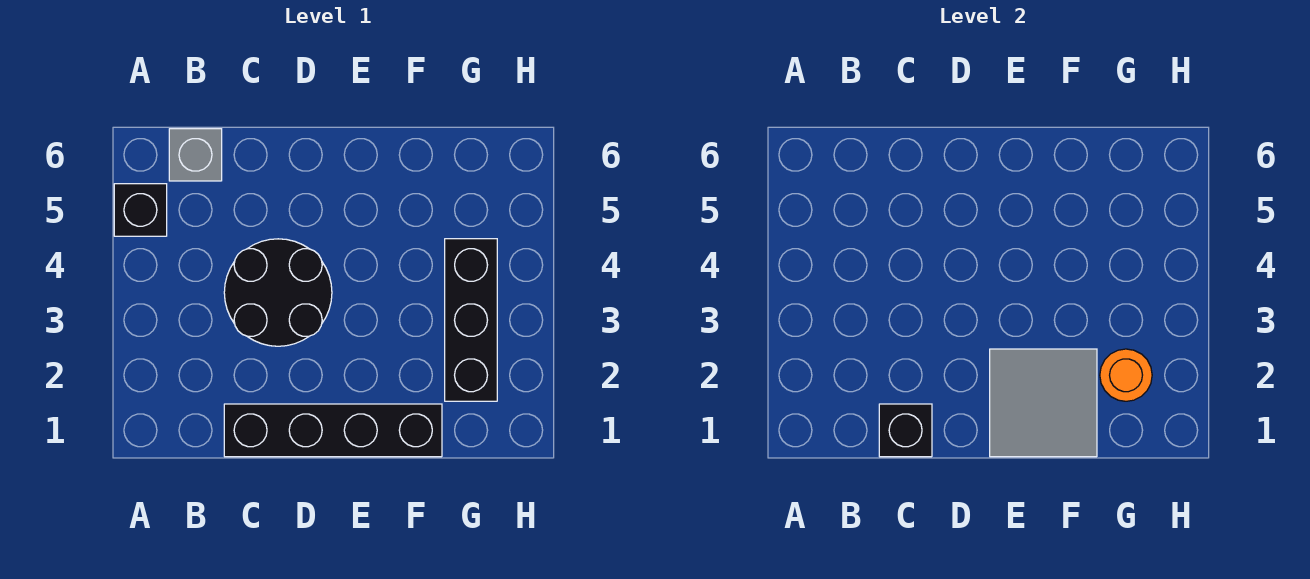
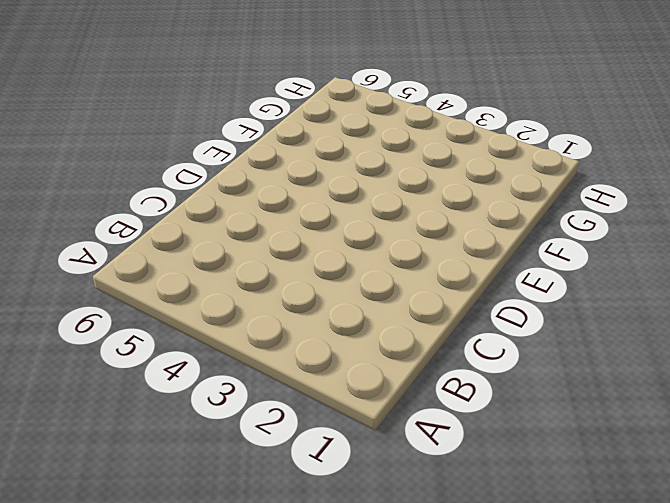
none -> black brick A5 level 1
none -> grey brick B6 level 1

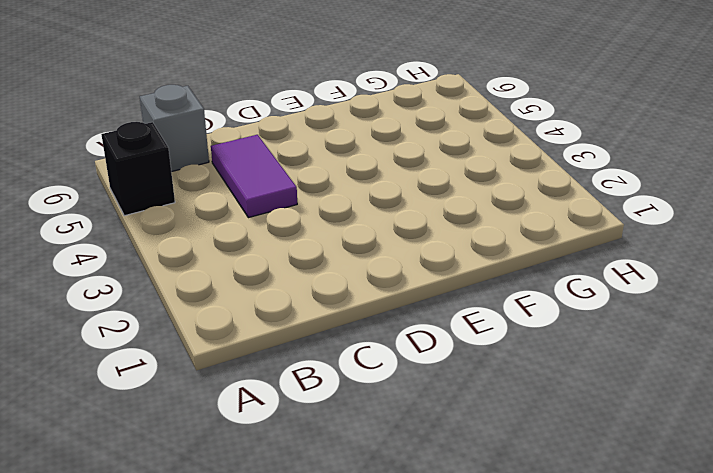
purple tile C4:C5 level 1 -> black round brick C3:D4 level 1
none -> black brick C1:F1 level 1
none -> black brick G2:G4 level 1

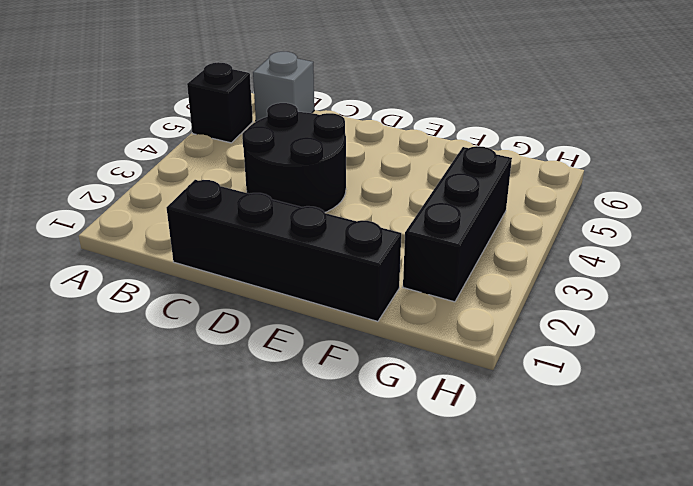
none -> black brick C1 level 2
none -> grey tile E1:F2 level 2

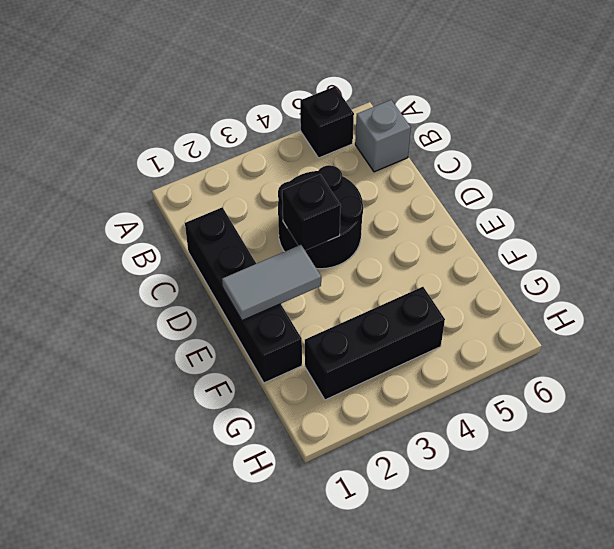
black brick D3 level 2 -> black brick C1 level 2
grey tile E1:E2 level 2 -> grey tile E1:F2 level 2
none -> orange round brick G2 level 2

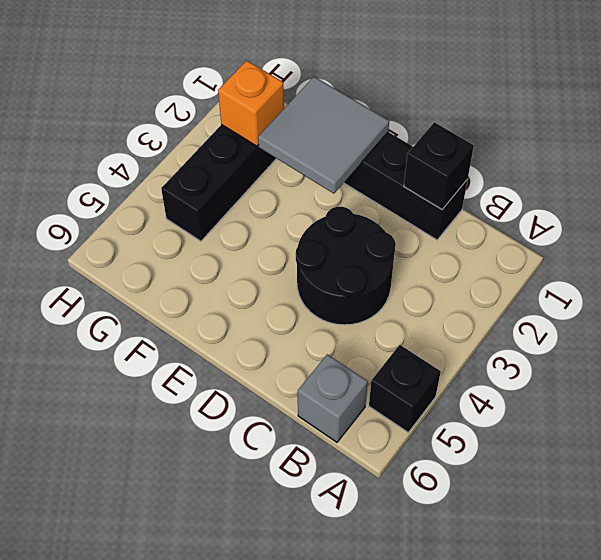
orange brick G2 level 2 -> orange round brick G2 level 2

